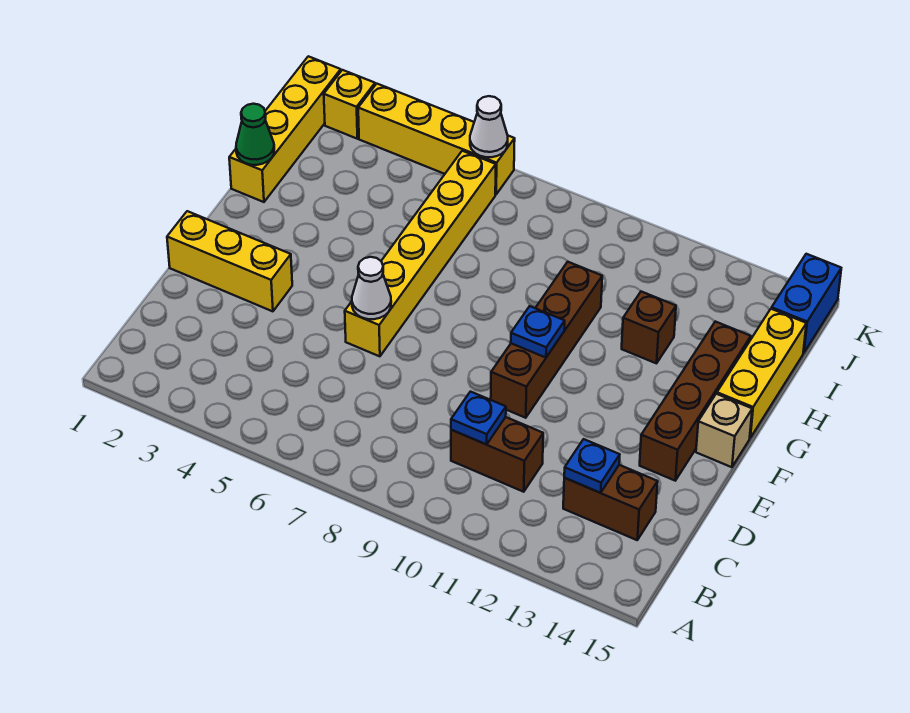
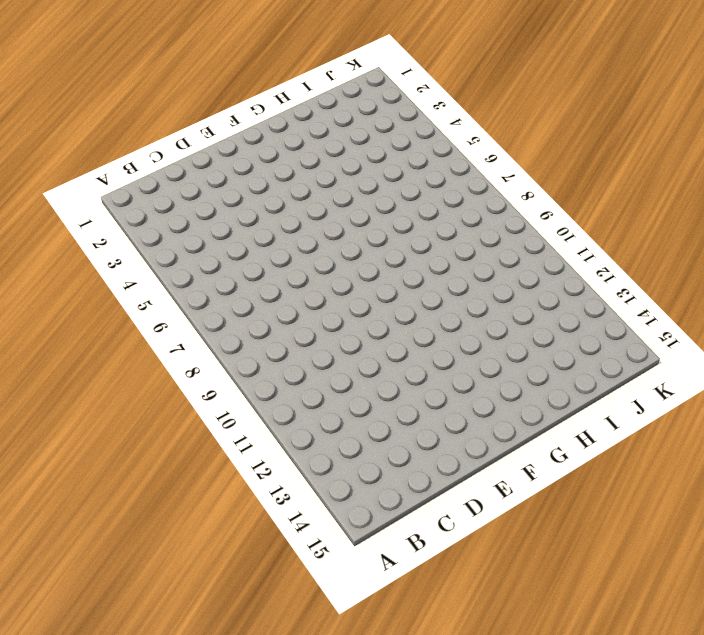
none -> brown brick C10:C11 level 1
none -> brown brick C13:C14 level 1
none -> yellow brick E1:E3 level 1

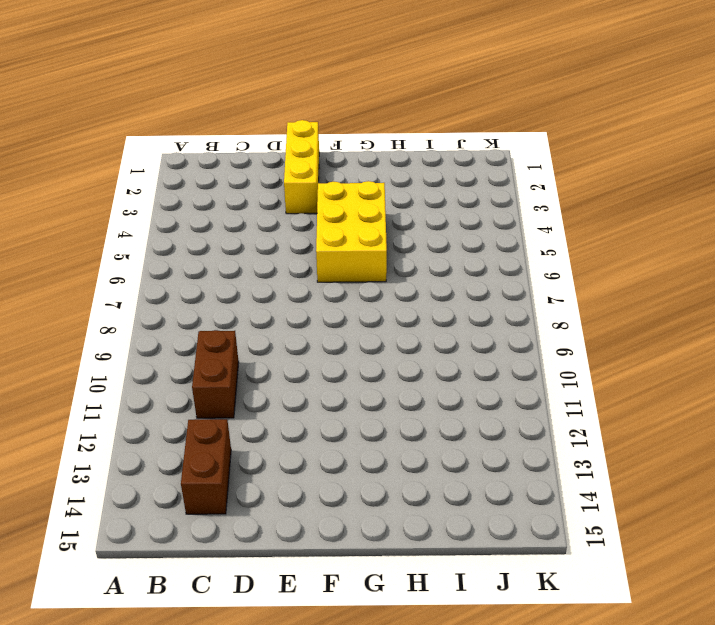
yellow brick F4:G6 level 1 -> yellow brick E6:J6 level 1
none -> brown brick E10:H10 level 1
none -> brown brick E14:H14 level 1
none -> tan brick F15 level 1

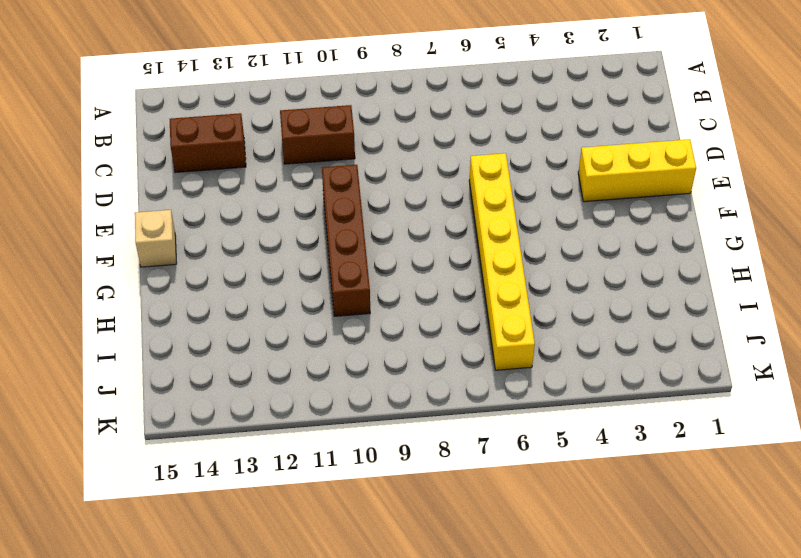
none -> brown brick E14:H14 level 1
none -> yellow brick G15:I15 level 1
none -> yellow brick H1:K1 level 1

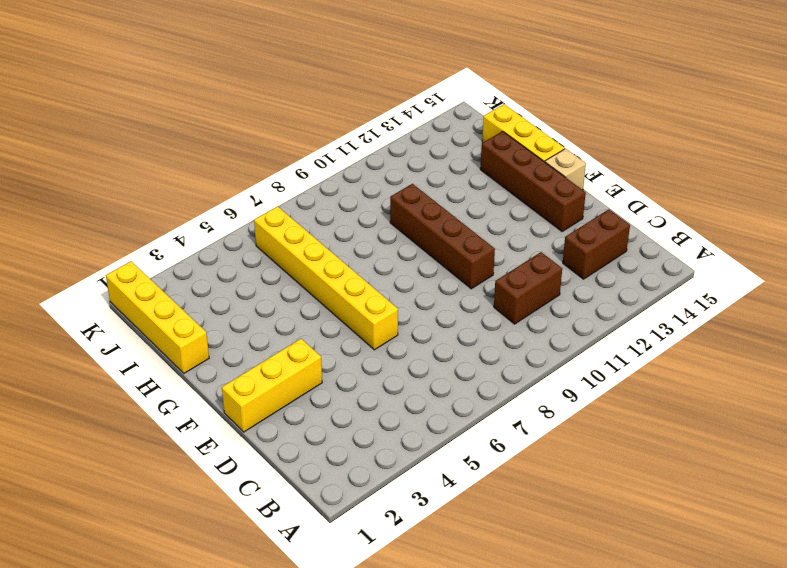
none -> brown brick H12 level 1
none -> blue brick J15:K15 level 1
none -> yellow brick K2 level 1

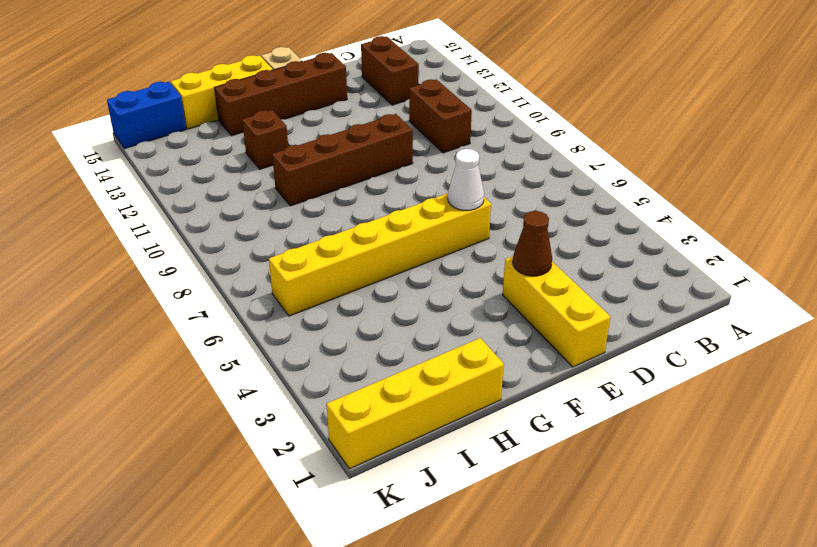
brown cone E3 level 2 -> none
none -> yellow brick K2 level 1
none -> yellow brick K3:K6 level 1
none -> blue plate C10 level 2

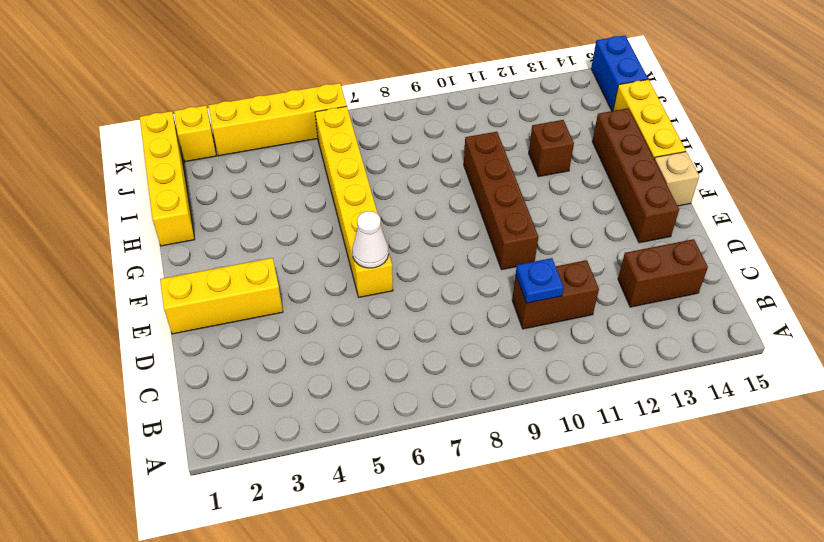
none -> blue plate C13 level 2
none -> blue plate F10 level 2
none -> green cone H1 level 2

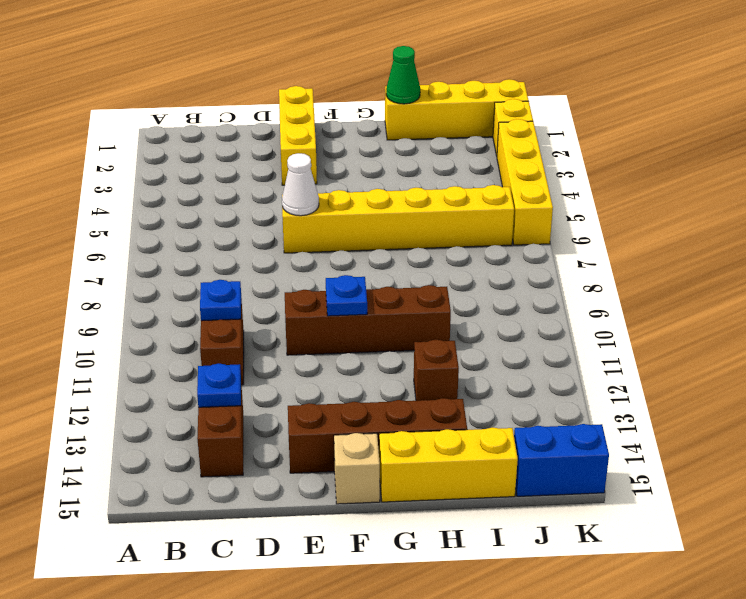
none -> white cone K6 level 2

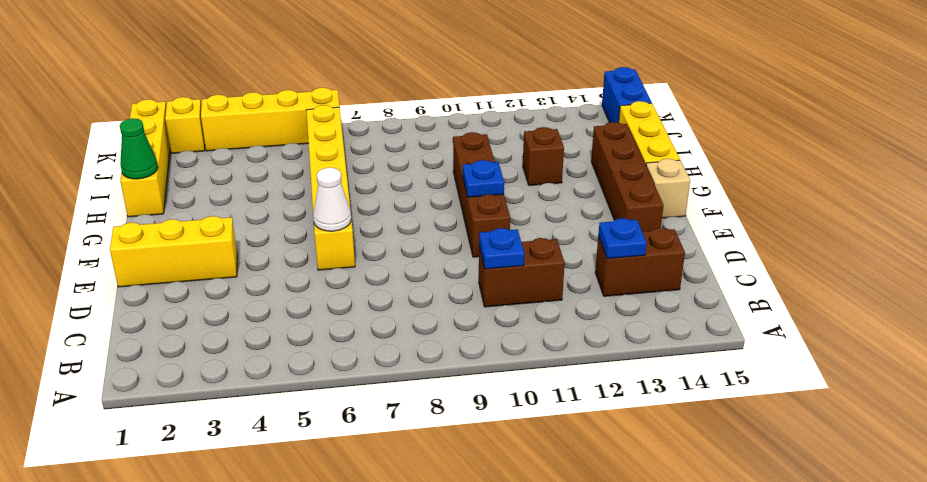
none -> white cone K6 level 2

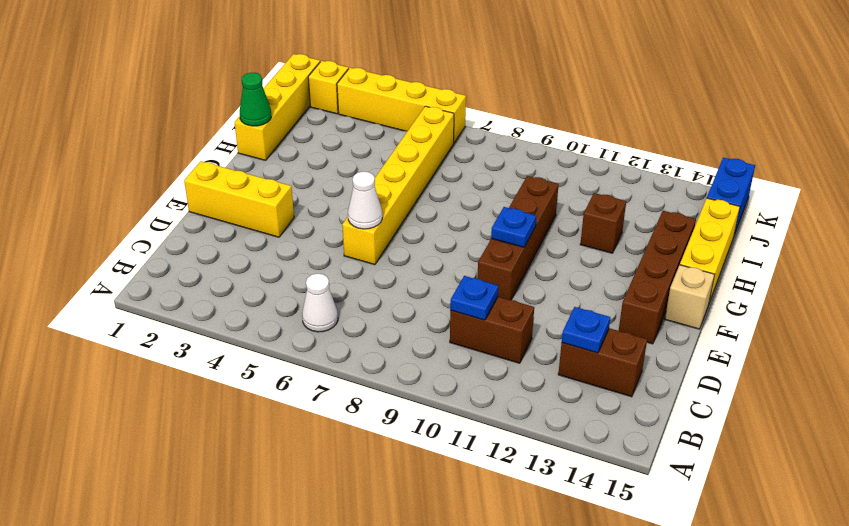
white cone B6 level 1 -> white cone K6 level 2

